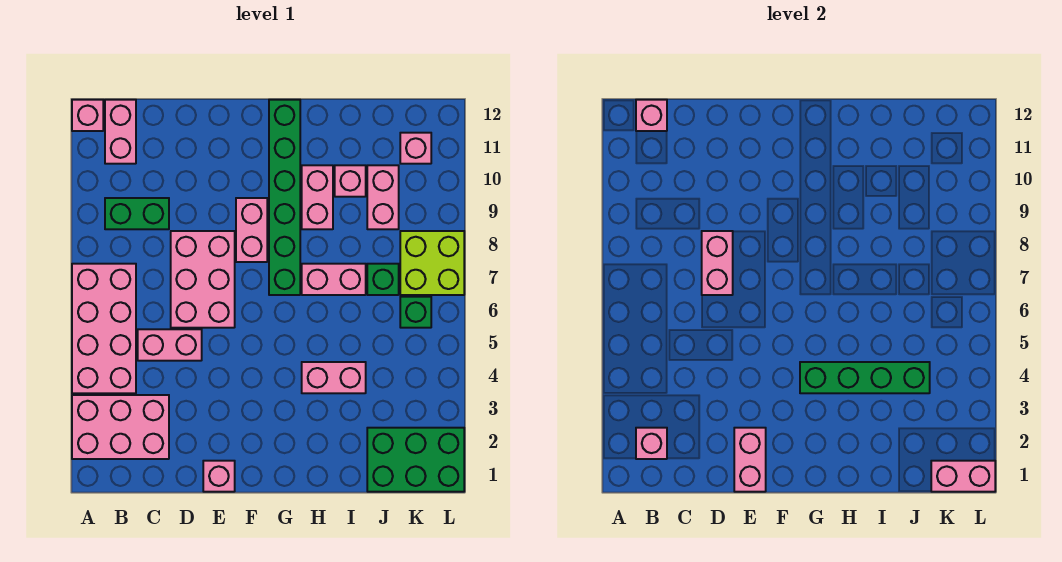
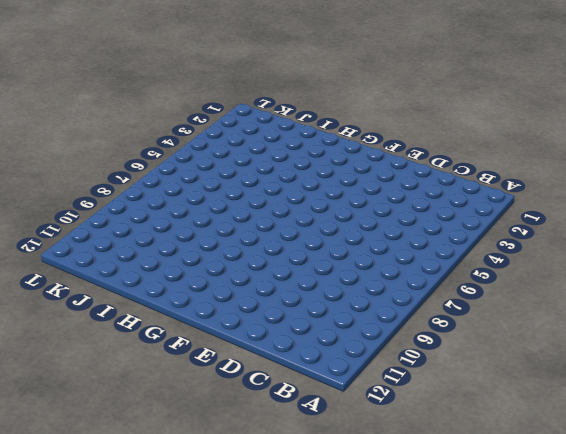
none -> pink brick A2:C3 level 1
none -> pink brick A4:B7 level 1
none -> pink brick A12 level 1

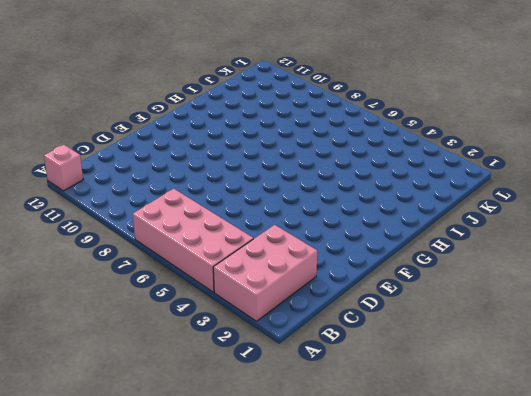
none -> green brick B9:C9 level 1
none -> pink brick B11:B12 level 1
none -> pink brick C5:D5 level 1

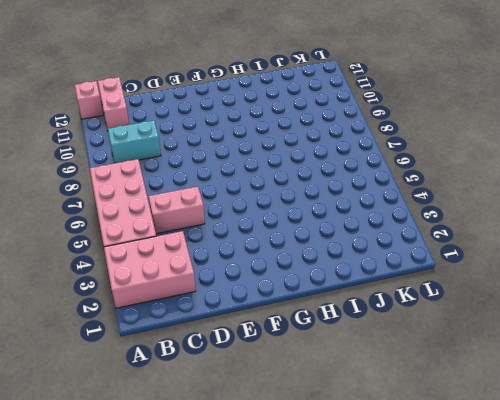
cyan brick B9:C9 level 1 -> green brick B9:C9 level 1
none -> pink brick D6:E8 level 1
none -> pink brick E1 level 1
none -> pink brick F8:F9 level 1

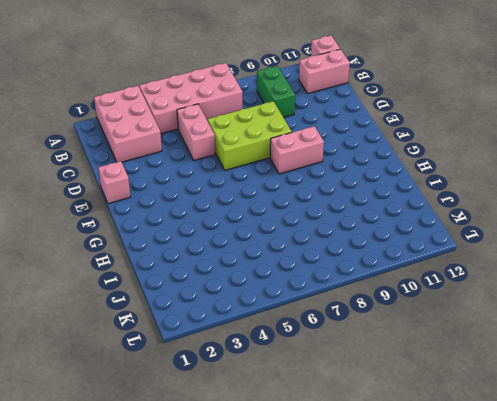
lime brick D6:E8 level 1 -> pink brick D6:E8 level 1
none -> green brick G7:G12 level 1
none -> pink brick H4:I4 level 1
none -> pink brick H7:I7 level 1

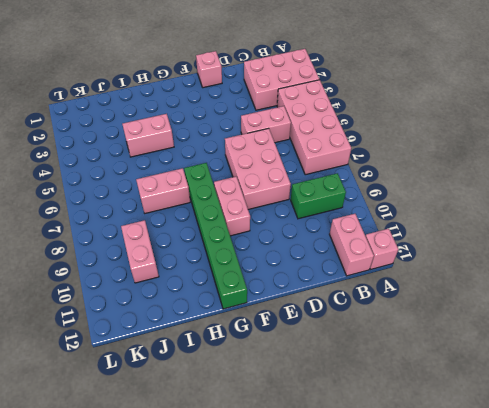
none -> pink brick H9:H10 level 1
none -> pink brick I10 level 1
none -> green brick J1:L2 level 1

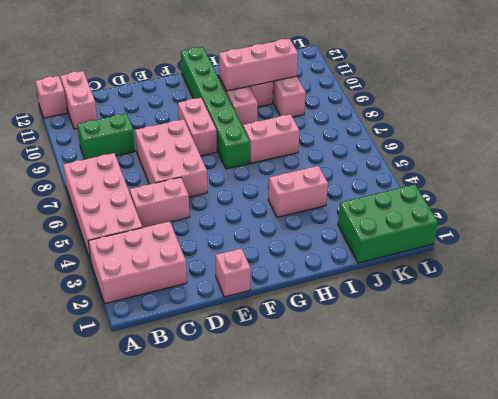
pink brick H10:J10 level 2 -> none
none -> green brick J7 level 1
none -> green brick K6 level 1
none -> lime brick K7:L8 level 1

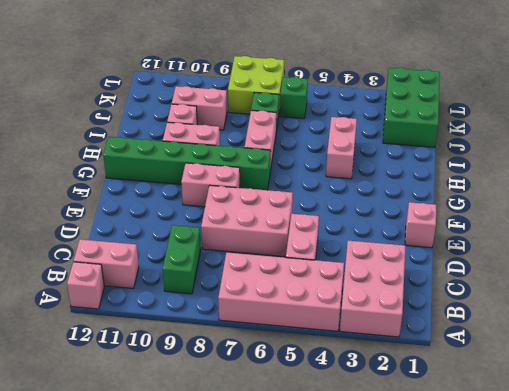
none -> pink brick K11 level 1
none -> pink brick B2 level 2
none -> pink brick B12 level 2

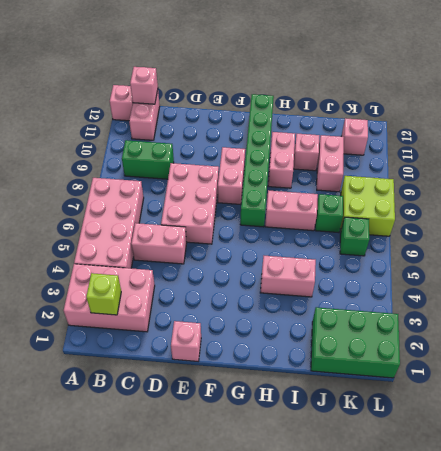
lime brick B2 level 2 -> pink brick B2 level 2
none -> pink brick D7:D8 level 2
none -> pink brick E1:E2 level 2
none -> green brick G4:J4 level 2

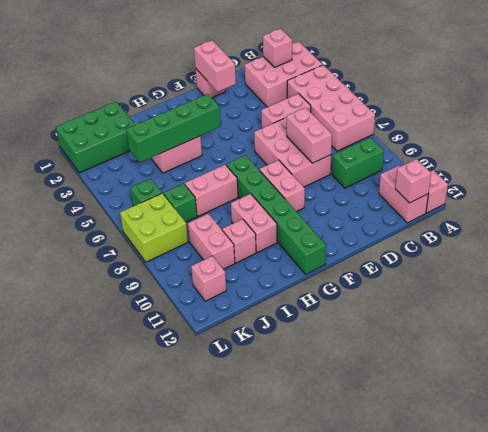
none -> pink brick K1:L1 level 2

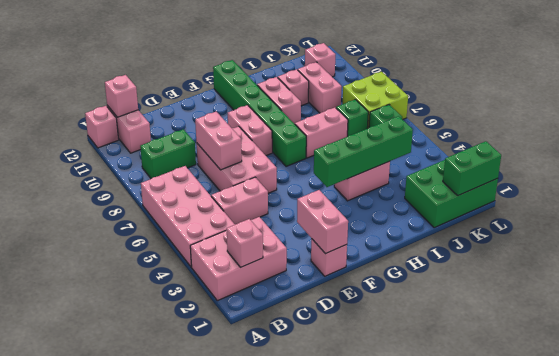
green brick K1:L1 level 2 -> pink brick K1:L1 level 2

